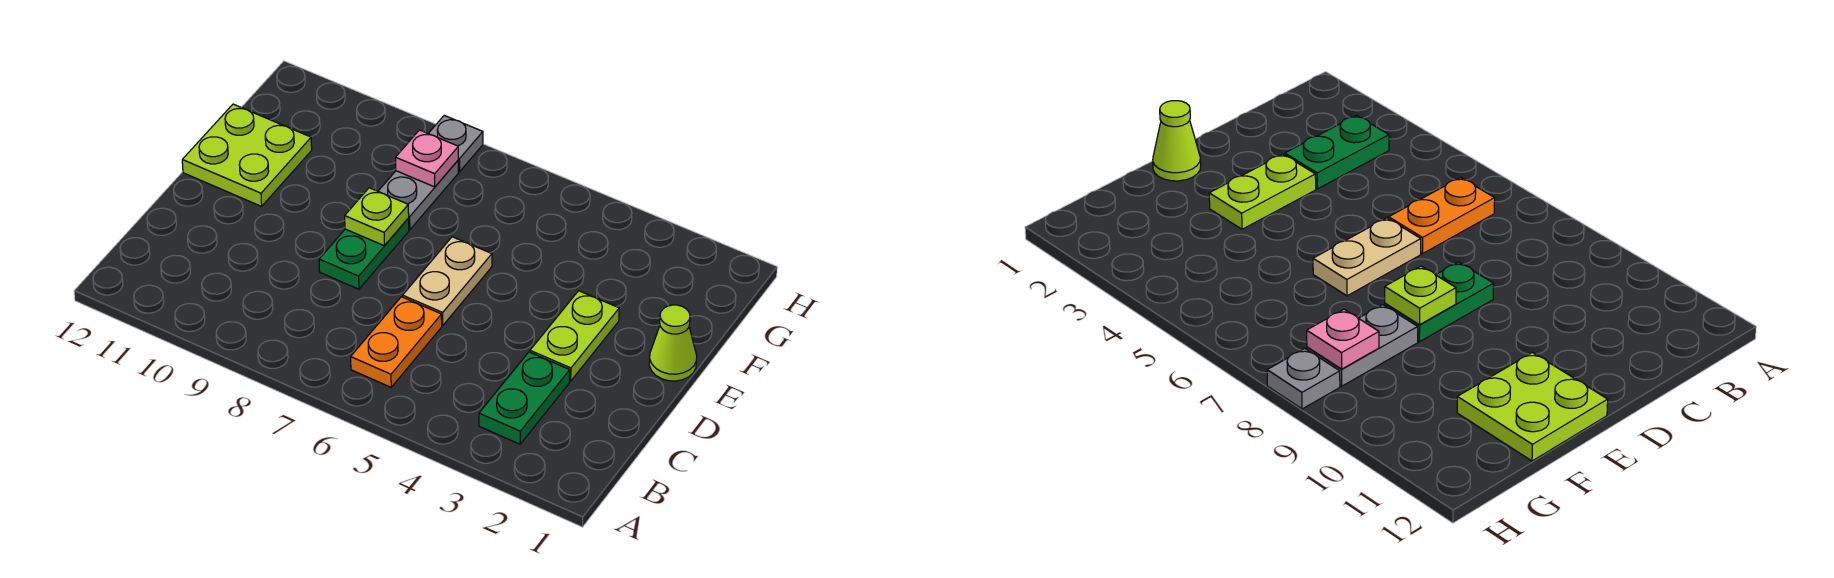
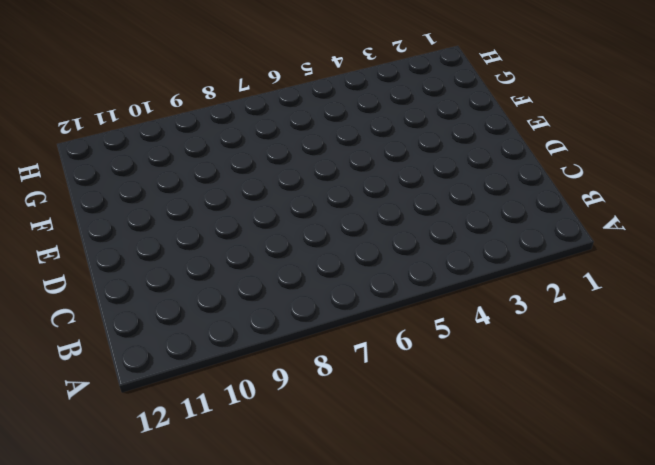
none -> green plate B3:C3 level 1
none -> orange plate B6:C6 level 1

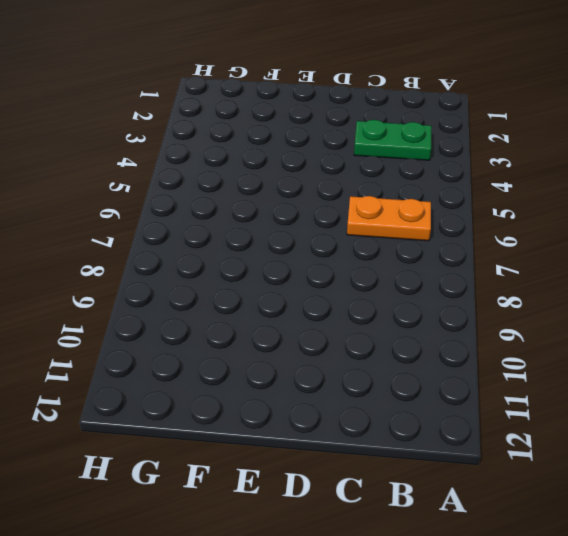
none -> lime plate D3:E3 level 1
none -> tan plate D6:E6 level 1

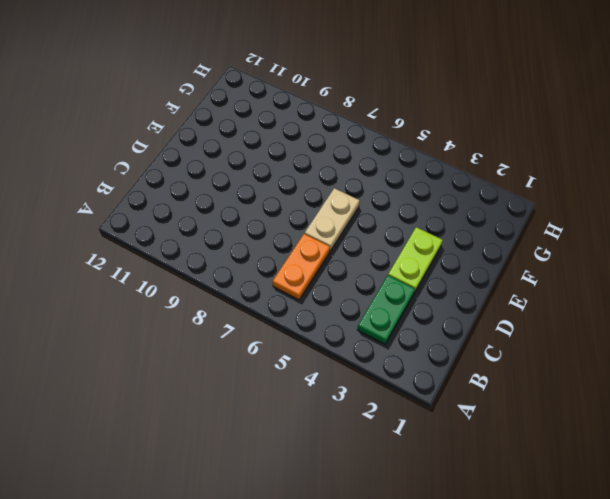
none -> green plate D8:E8 level 1
none -> lime cone E1 level 1

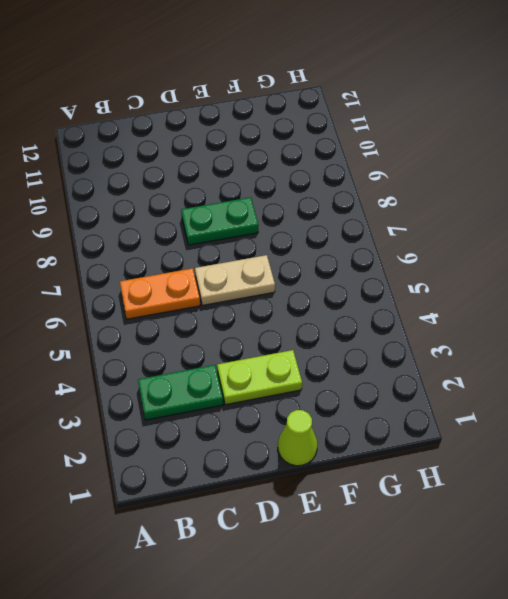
none -> lime plate E11:F12 level 1
none -> grey plate F8:G8 level 1

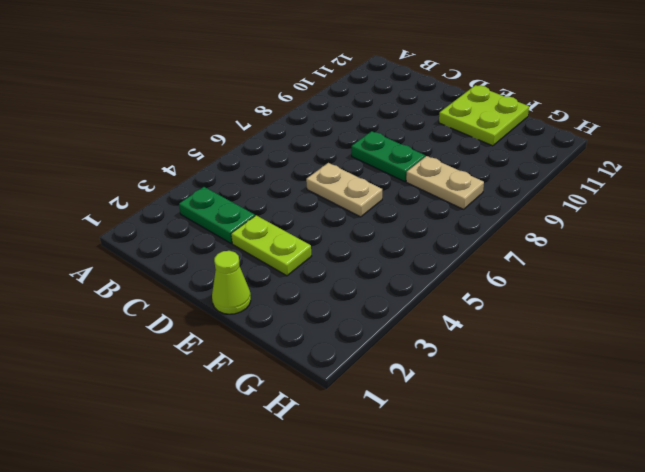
tan plate F8:G8 level 1 -> grey plate F8:G8 level 1
none -> orange plate B6:C6 level 1
none -> grey plate H8 level 1

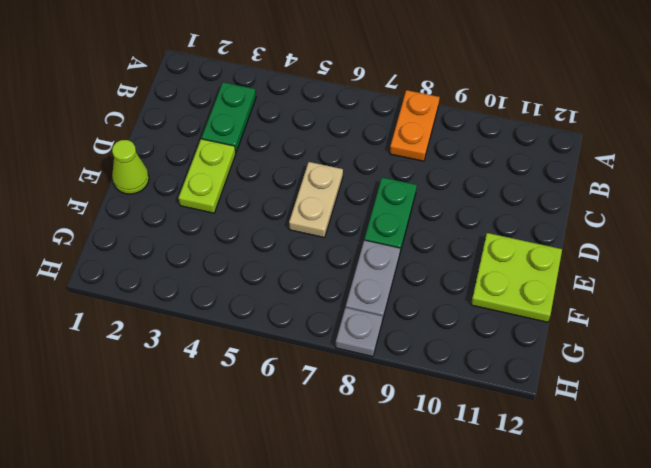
orange plate A8:B8 level 1 -> orange plate B6:C6 level 1
none -> lime plate E8 level 2
none -> pink plate G8 level 2

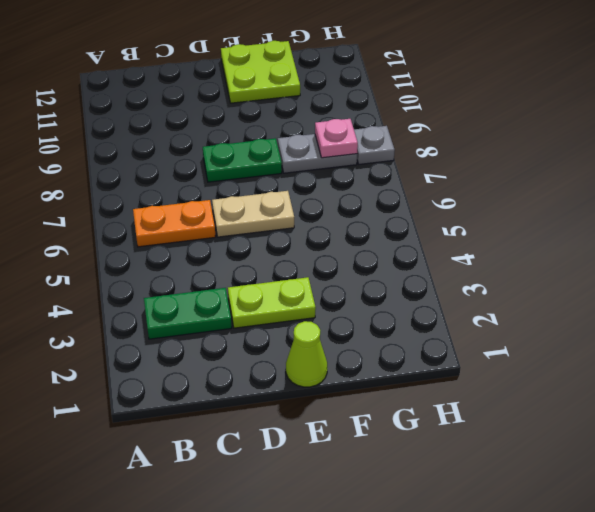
none -> lime plate E8 level 2

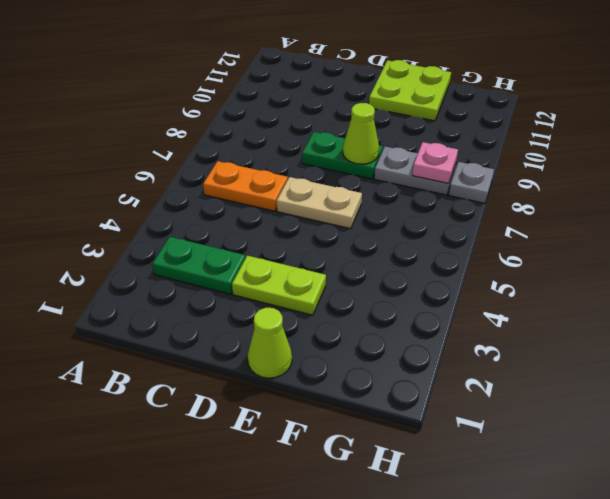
lime cone E8 level 2 -> lime plate E8 level 2

